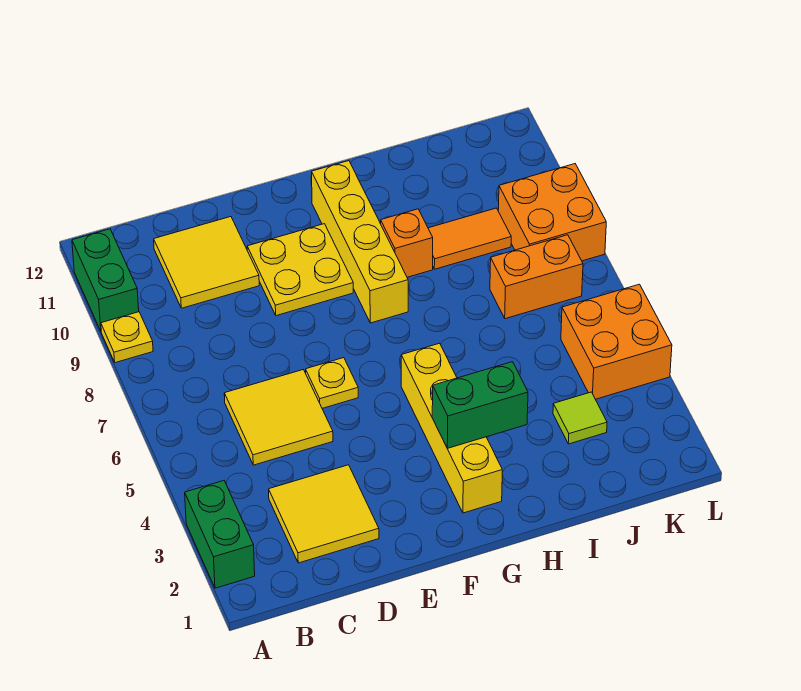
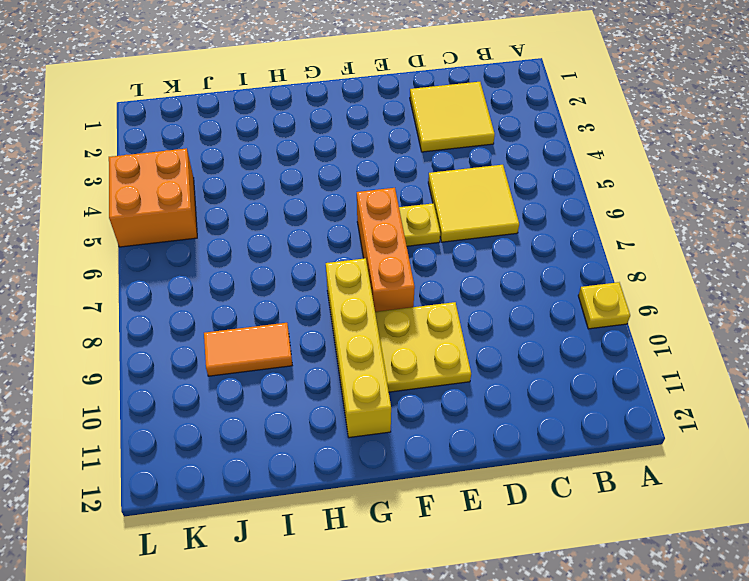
orange brick F6:F8 level 1 -> none
none -> green brick A2:A3 level 1
none -> green brick A10:A11 level 1
none -> yellow tile C10:D11 level 1

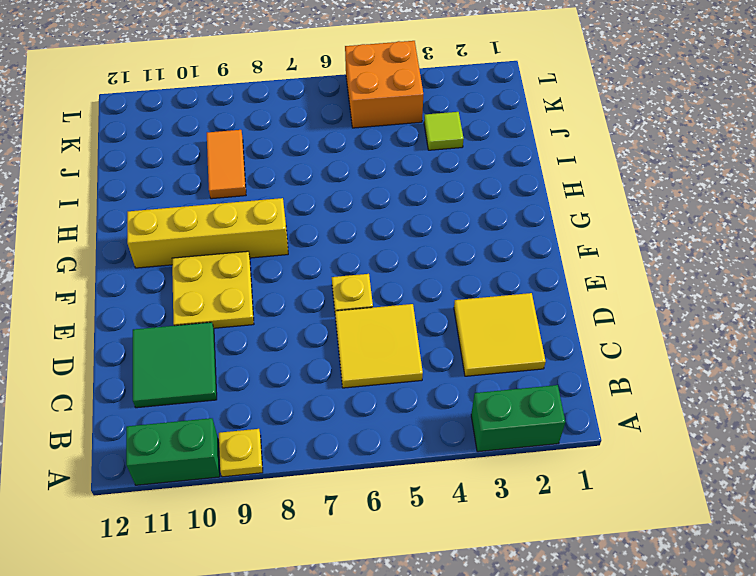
green tile C10:D11 level 1 -> yellow tile C10:D11 level 1
none -> yellow brick G2:G5 level 1
none -> orange brick H9 level 1
none -> orange brick J7:K7 level 1

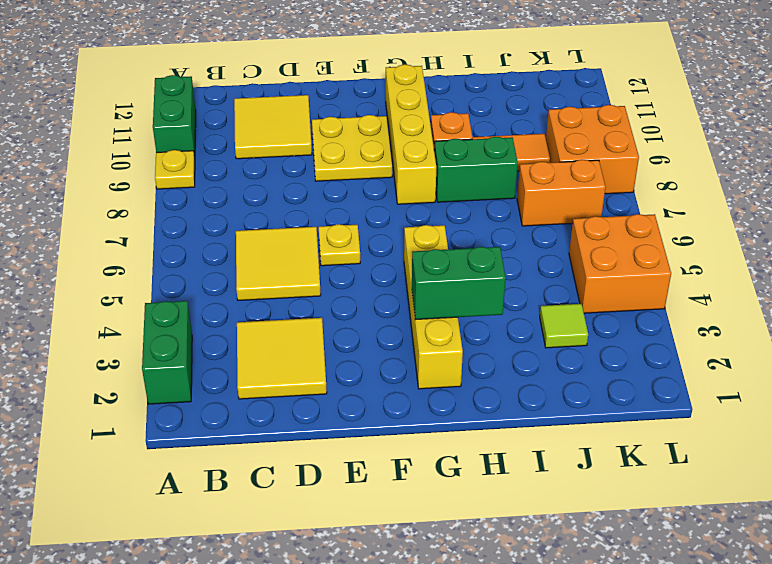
green brick H8:I8 level 1 -> none

